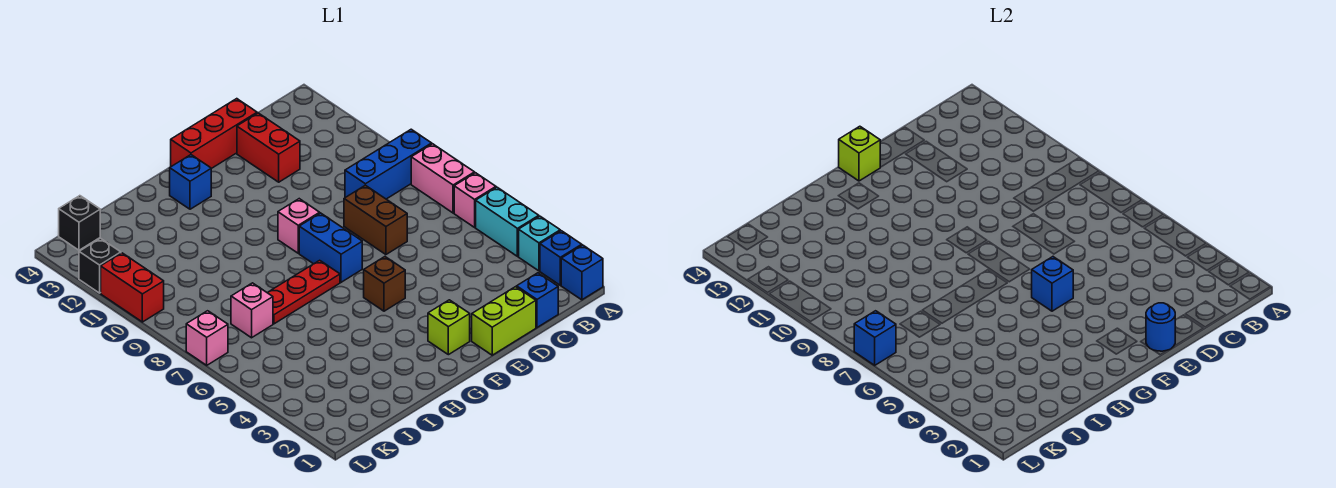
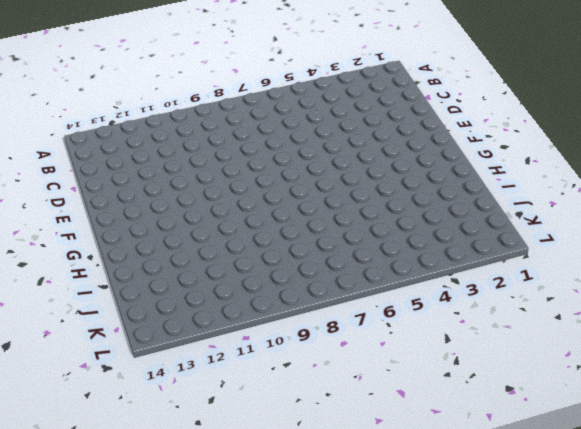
none -> blue brick A1 level 1
none -> blue brick A2 level 1
none -> cyan brick A3 level 1

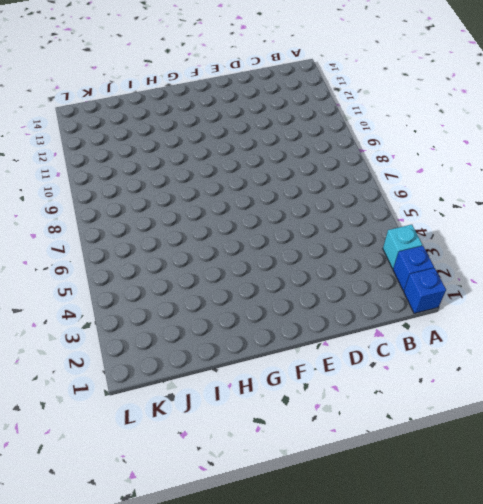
none -> cyan brick A4:A5 level 1
none -> pink brick A6 level 1
none -> pink brick A7:A8 level 1

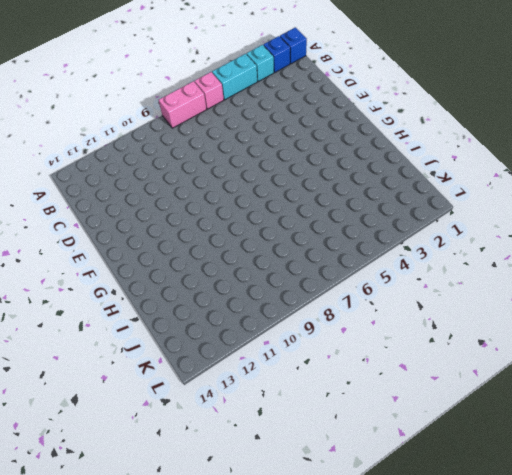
none -> blue brick A9:C9 level 1
none -> blue brick C1 level 1
none -> lime brick D1:E1 level 1

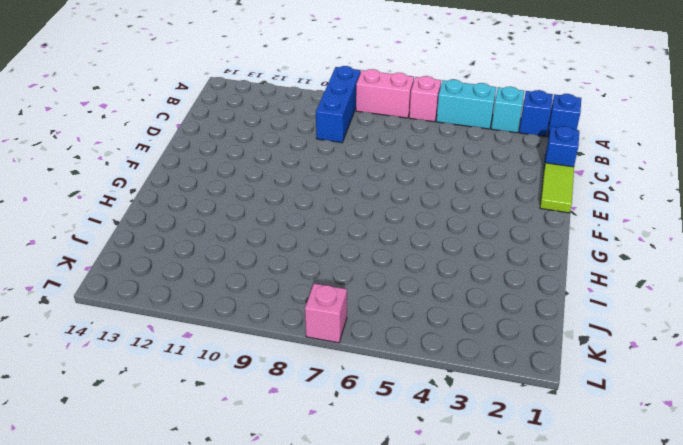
lime tile D1:E1 level 1 -> lime brick D1:E1 level 1
none -> brown brick D7:D8 level 1
none -> red brick D12:D13 level 1
none -> red brick D14:F14 level 1

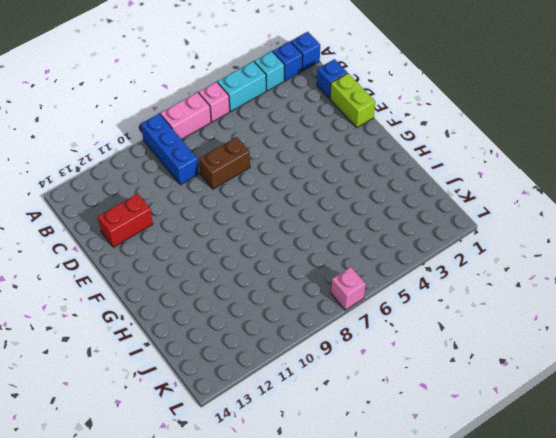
none -> red brick D14:F14 level 1
none -> lime brick F2 level 1
none -> brown brick F5 level 1

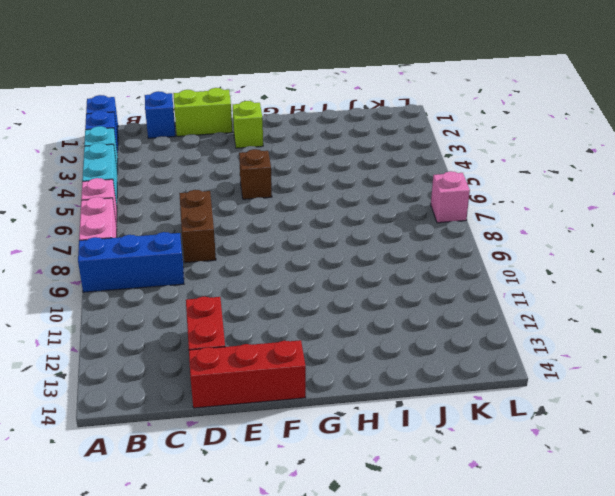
none -> blue brick F7:F8 level 1
none -> pink brick F9 level 1
none -> red plate G7:I7 level 1

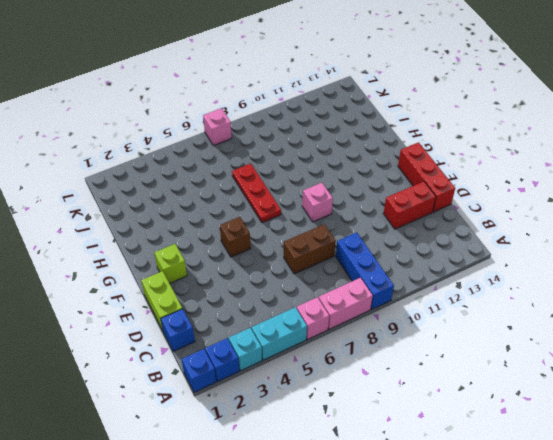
none -> blue brick F7:F8 level 1
none -> blue brick G13 level 1
none -> pink brick J7 level 1

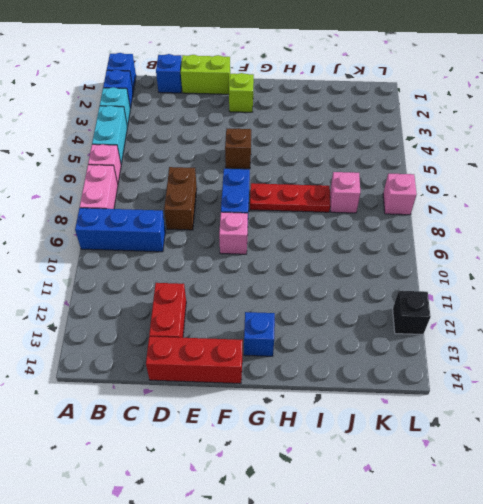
none -> black brick K14 level 1
none -> red brick L10:L11 level 1
none -> blue round brick E1 level 2

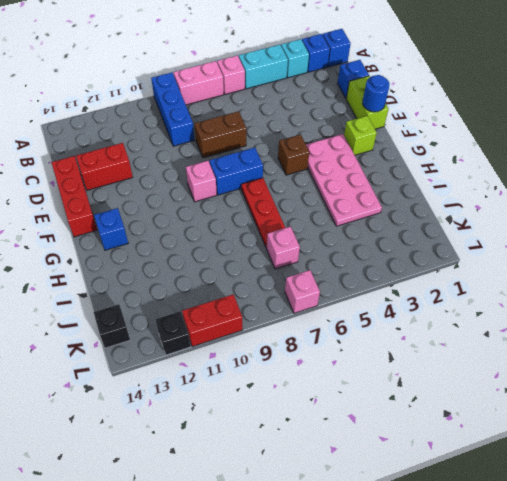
pink plate F3:I4 level 1 -> none
none -> blue brick F5 level 2
none -> lime brick F14 level 2
none -> blue brick L7 level 2

